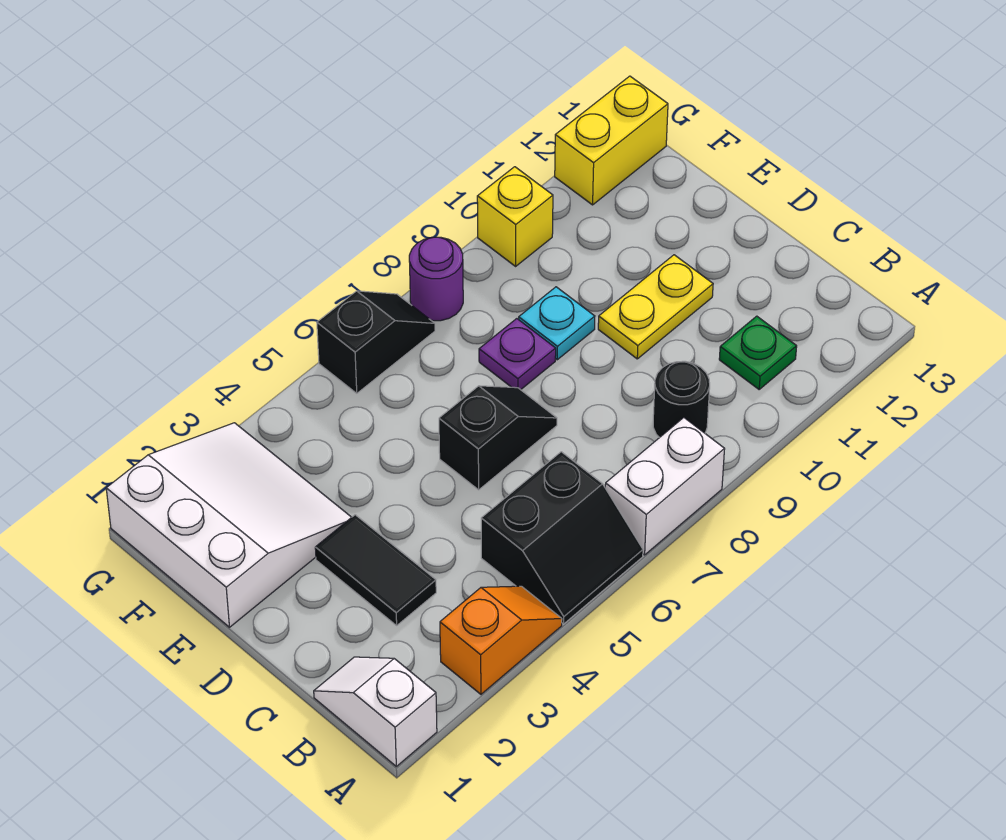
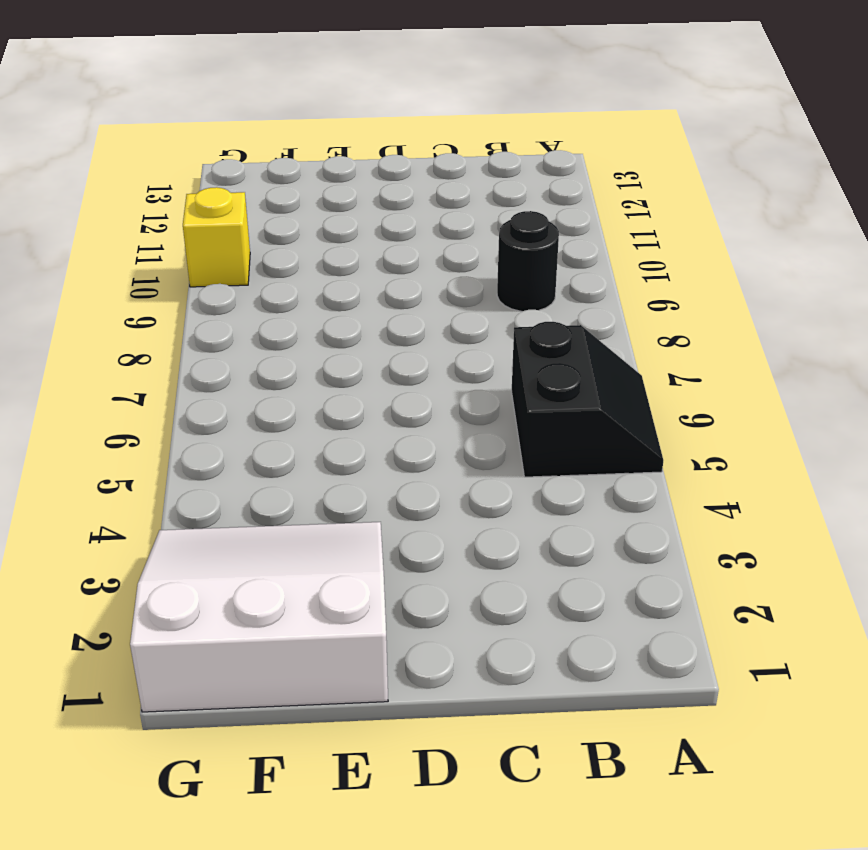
none -> white slope A1:B1 level 1 top A
none -> orange slope A3:A4 level 1 top 3
none -> white brick A7:A8 level 1

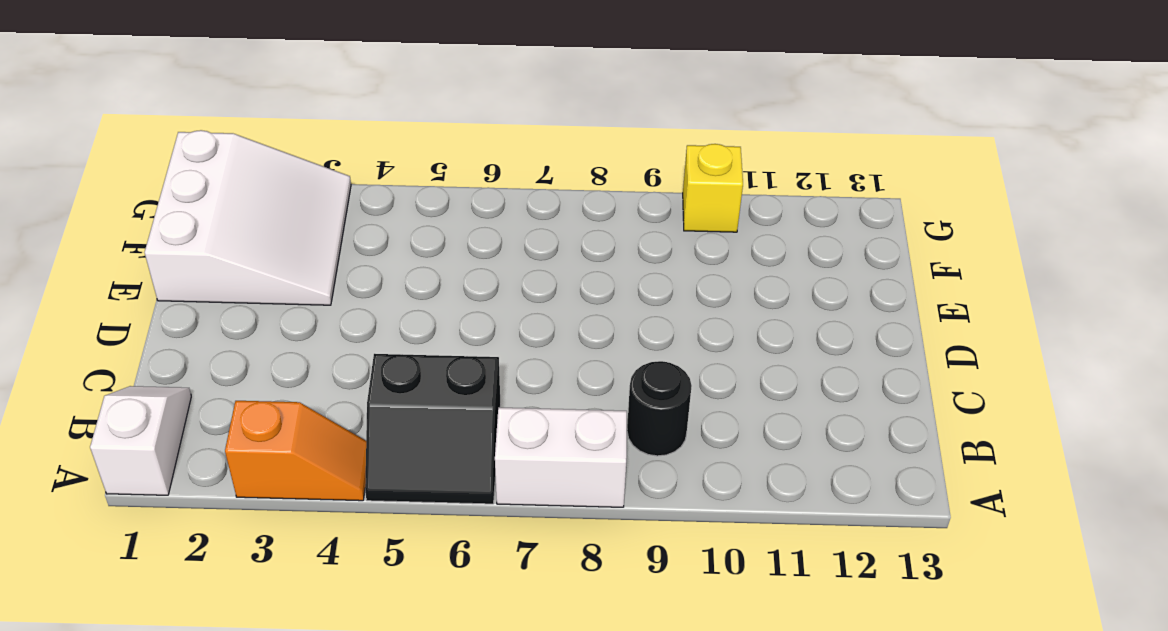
none -> green plate B11 level 1
none -> black tile C3:D3 level 1
none -> black slope D6:D7 level 1 top 6

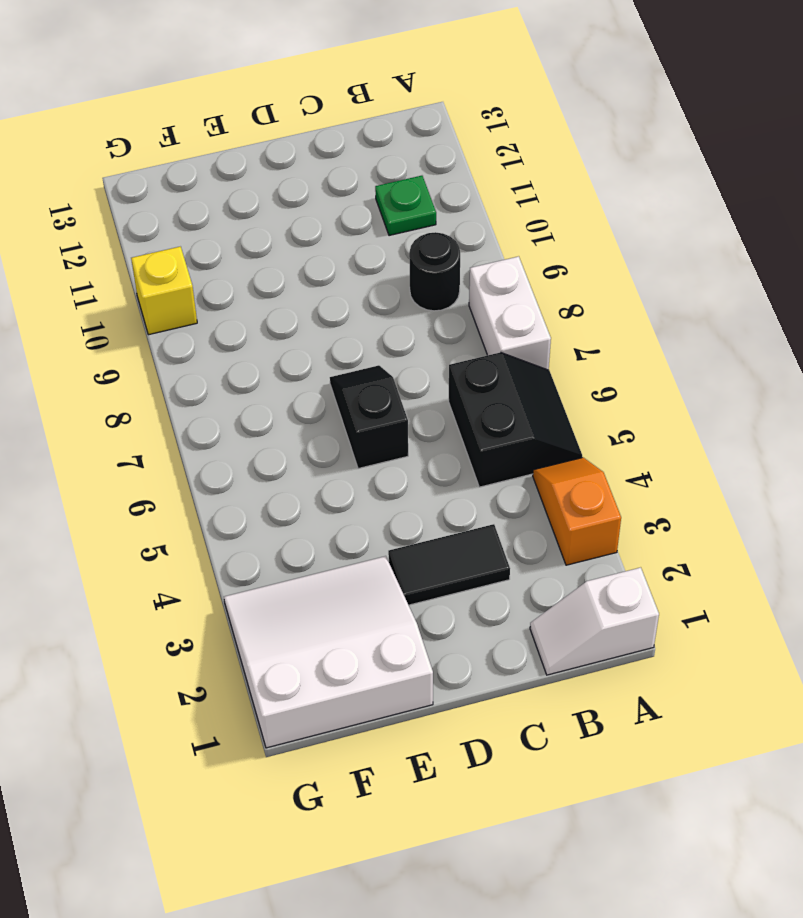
none -> yellow plate D10:D11 level 1
none -> purple plate E8 level 1
none -> cyan plate E9 level 1

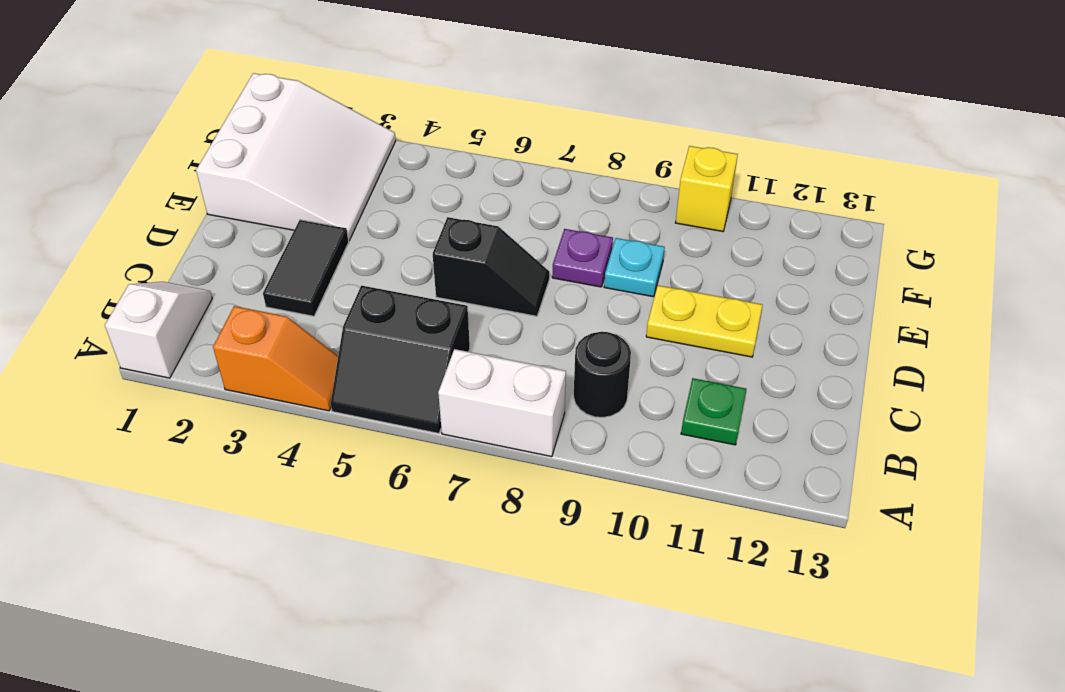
none -> black slope G6:G7 level 1 top 6
none -> purple round brick G8 level 1
none -> yellow brick G12:G13 level 1

